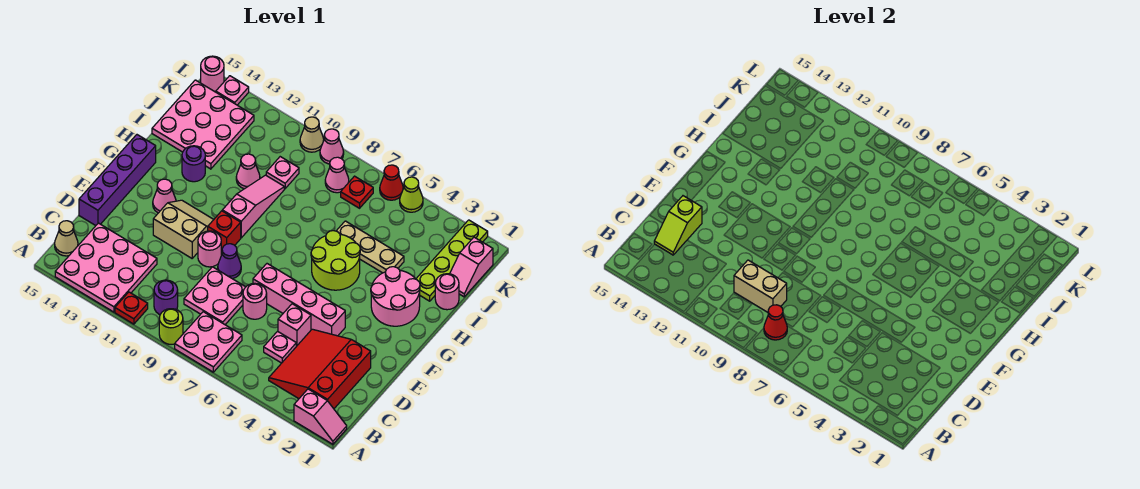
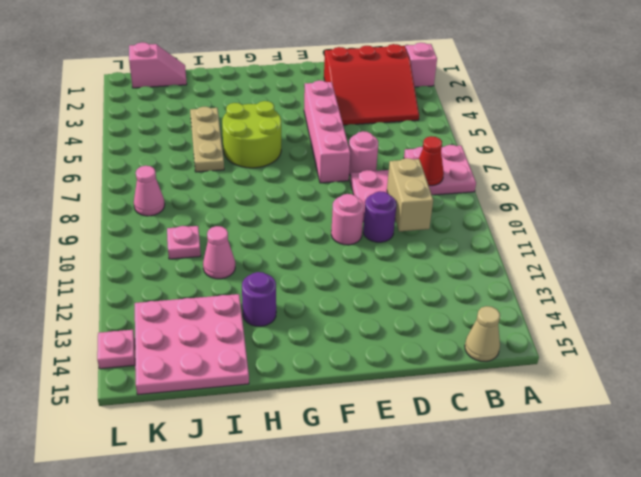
purple round brick D10 level 1 -> purple round brick B10 level 1
none -> lime round brick A9 level 1
none -> red plate A11 level 1
none -> pink plate A12:C14 level 1
none -> pink plate C5 level 1

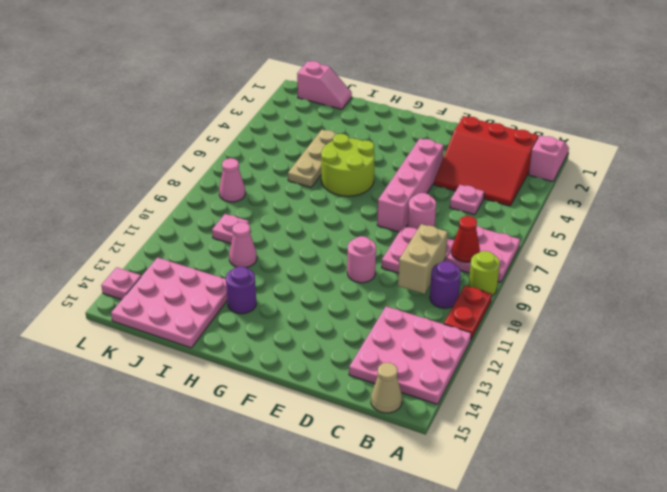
red plate A10:A11 level 1 -> red plate A11 level 1
none -> pink brick D5 level 1
none -> purple brick D15:G15 level 1
none -> purple cone E9 level 1
none -> tan slope E11:F12 level 1 top E

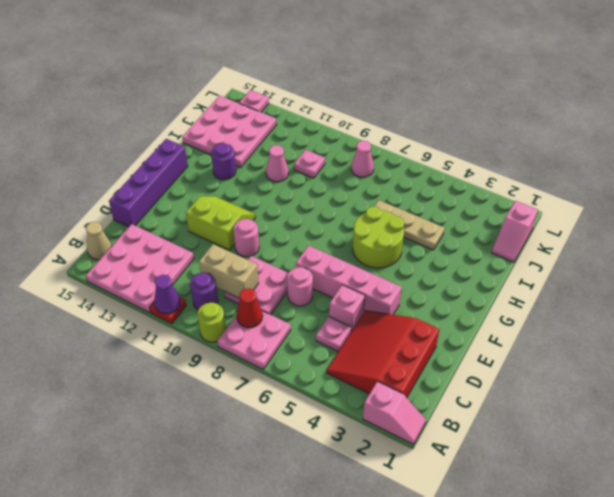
purple cone A11 level 2 -> purple cone E9 level 1
lime slope E11:F12 level 1 top E -> tan slope E11:F12 level 1 top E
none -> red brick F10 level 1
none -> pink cone F13 level 1
none -> pink round brick G2:H3 level 1
none -> pink slope G10:I10 level 1 top G

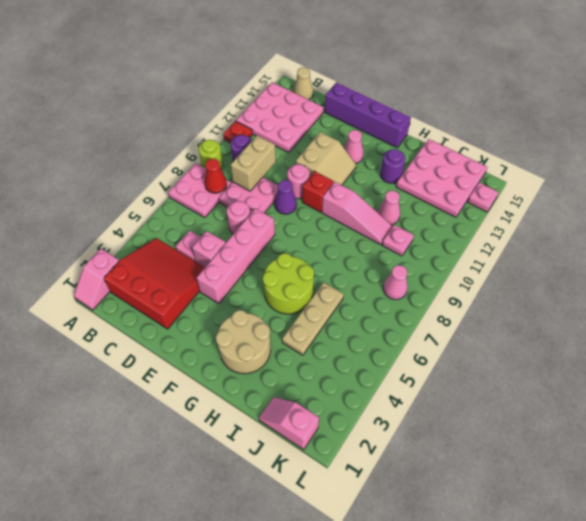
tan round brick G2:H3 level 1 -> pink round brick G2:H3 level 1
none -> pink round brick I1 level 1
none -> lime plate I2:L2 level 1
none -> red plate K7 level 1
none -> lime cone L5 level 1

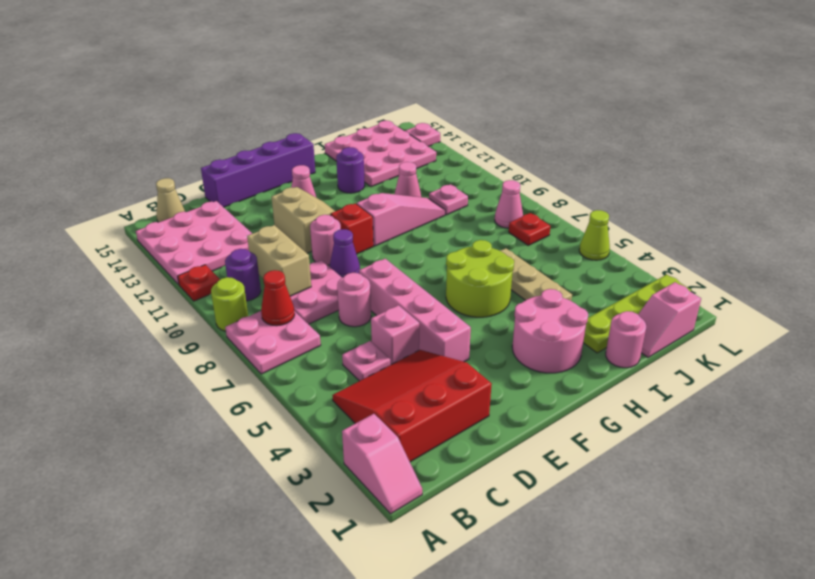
none -> red cone L6 level 1
none -> pink cone L9 level 1
none -> tan cone L10 level 1
none -> pink round brick L15 level 1

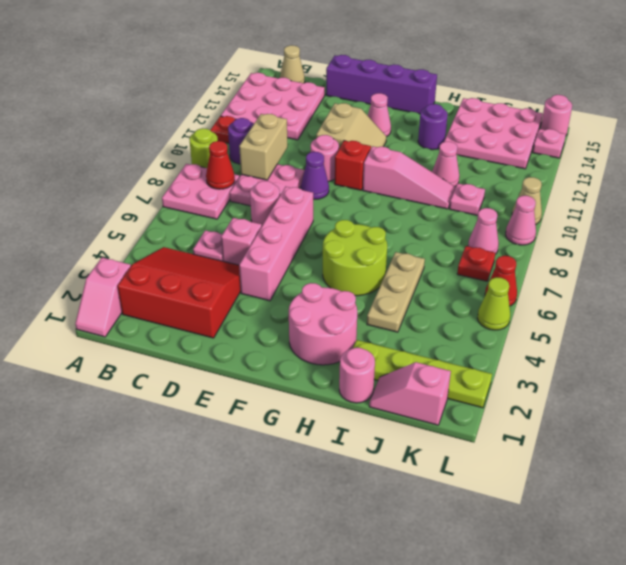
none -> lime slope C14:D14 level 2 top D

